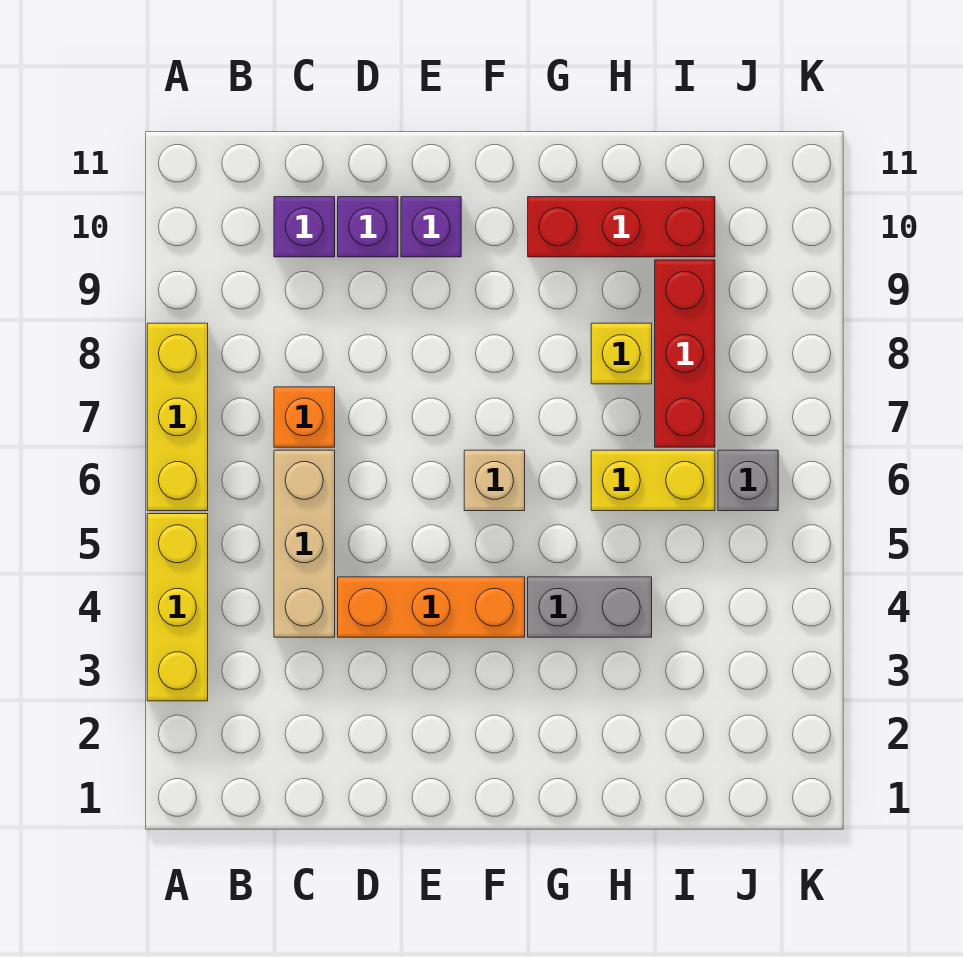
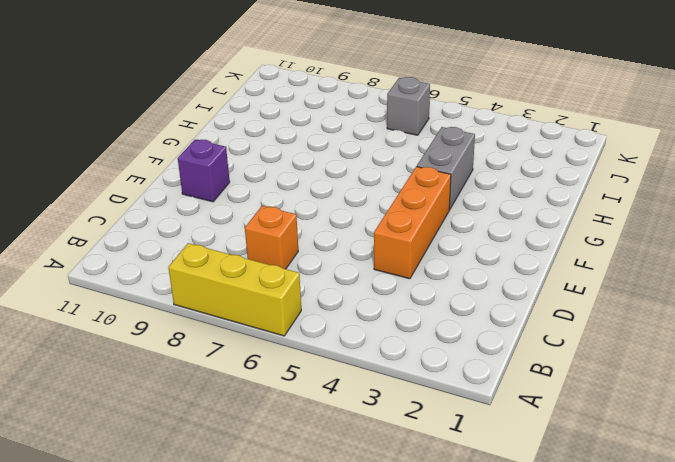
none -> yellow brick A3:A5 level 1
none -> tan brick C4:C6 level 1
none -> purple brick C10 level 1

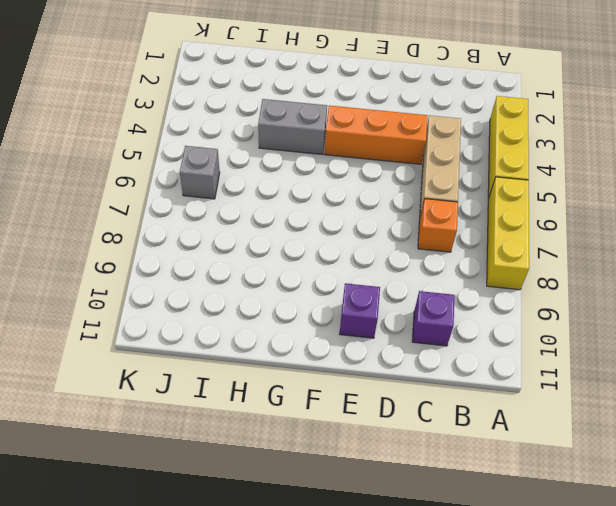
none -> purple brick D10 level 1
none -> tan brick F6 level 1
none -> red brick G10:I10 level 1

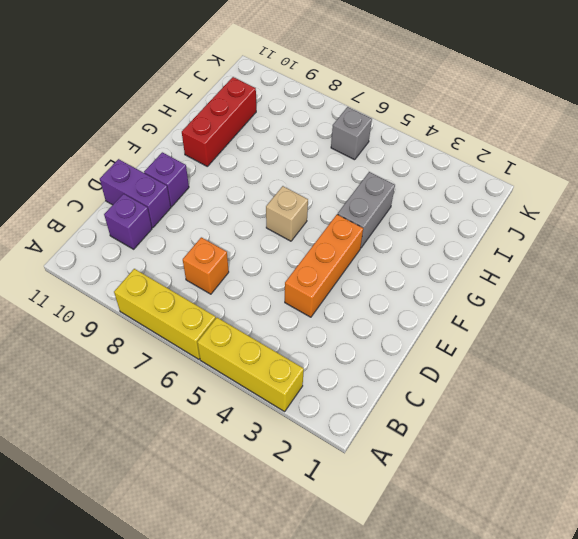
purple brick D10:D11 level 1 -> purple brick D10 level 1
none -> tan brick C4:C6 level 1
none -> yellow brick H6:I6 level 1
none -> yellow brick H8 level 1

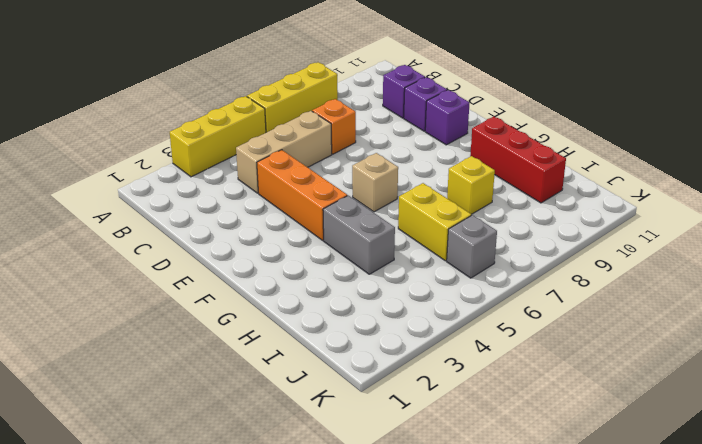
none -> red brick I7:I9 level 1

